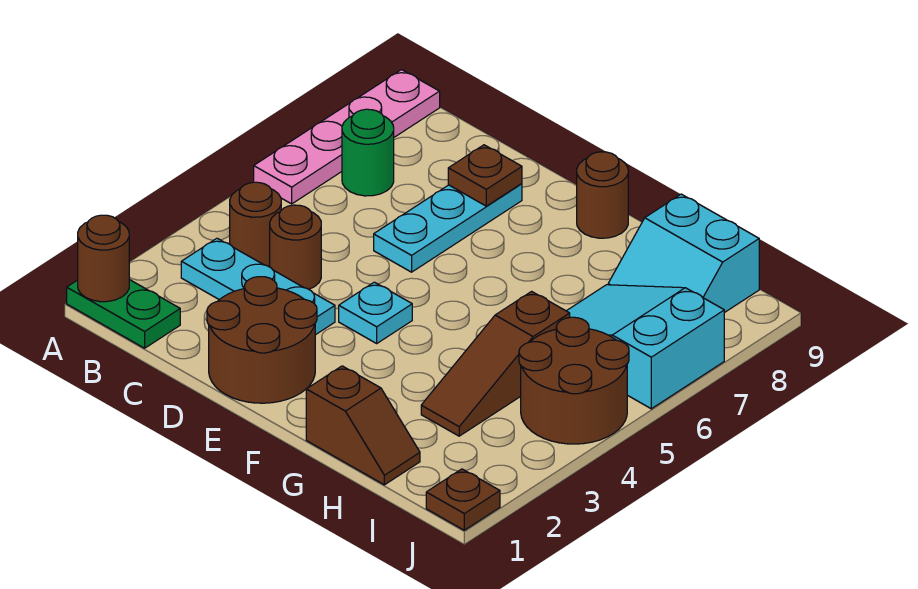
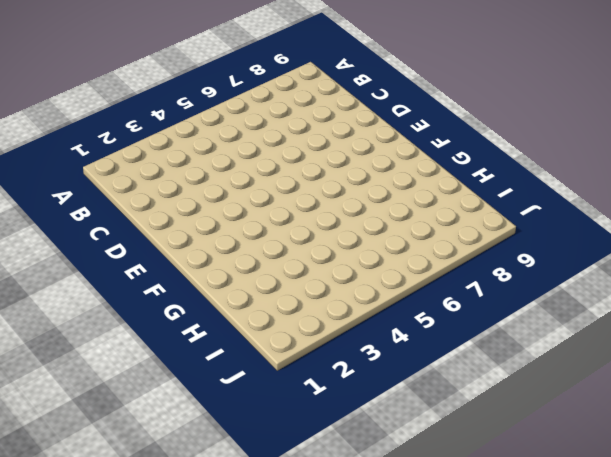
none -> green plate A1:B1 level 1
none -> pink plate A6:A9 level 1
none -> cyan plate B3:D3 level 1

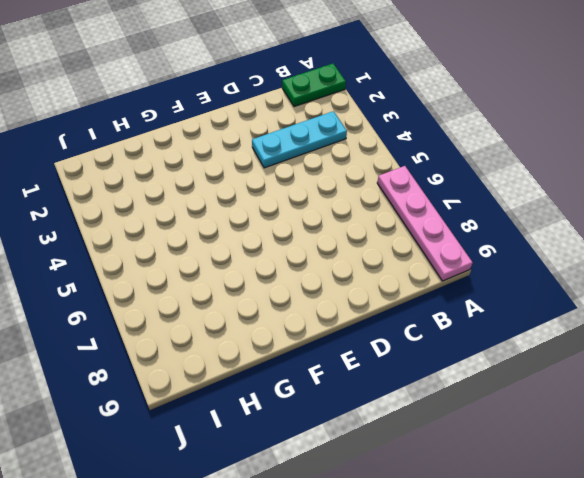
none -> brown round brick B4 level 1
none -> green round brick B7 level 1
none -> brown round brick C4 level 1

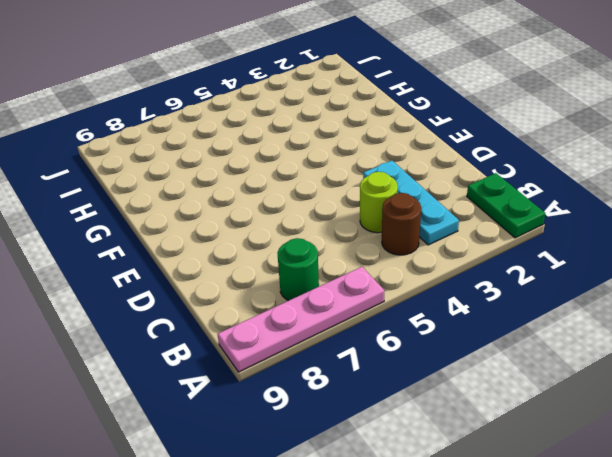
lime round brick C4 level 1 -> brown round brick C4 level 1
none -> brown round brick D1:E2 level 1
none -> cyan plate D6:D8 level 1
none -> cyan plate E4 level 1

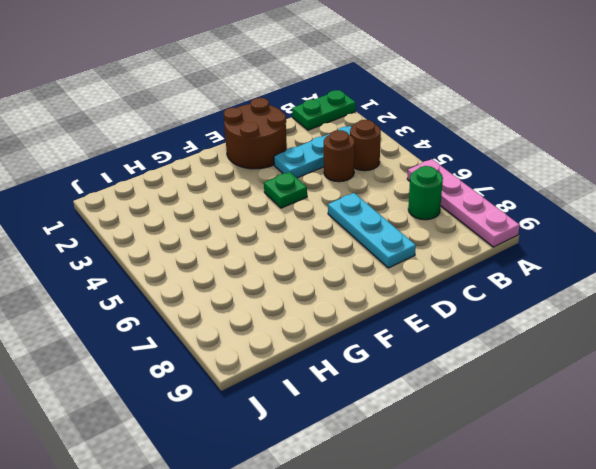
green plate E4 level 1 -> cyan plate E4 level 1
none -> brown round brick F9 level 1
none -> brown slope G1:H1 level 1 top G
none -> brown slope H3:H5 level 1 top 5

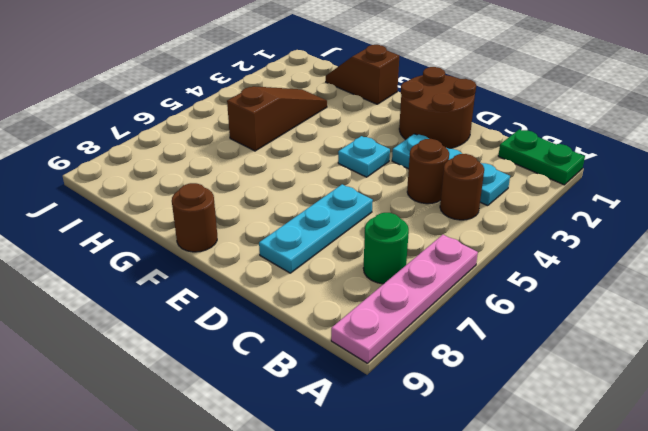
none -> cyan slope H6:J7 level 1 top J
none -> cyan slope H8:I9 level 1 top 9
none -> brown round brick I4:J5 level 1

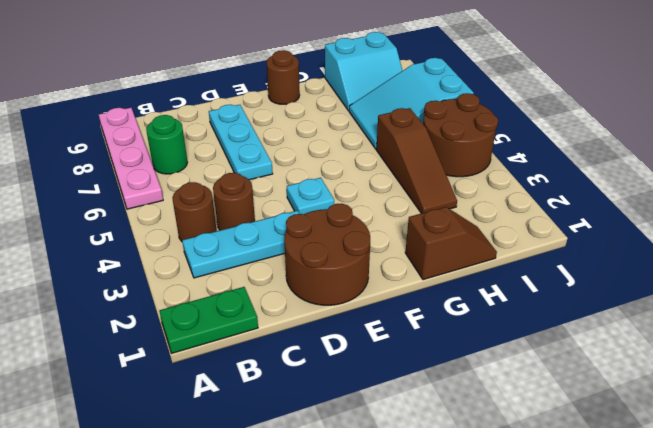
none -> brown plate J1 level 1
none -> brown round brick A1 level 2
none -> brown plate D8 level 2

